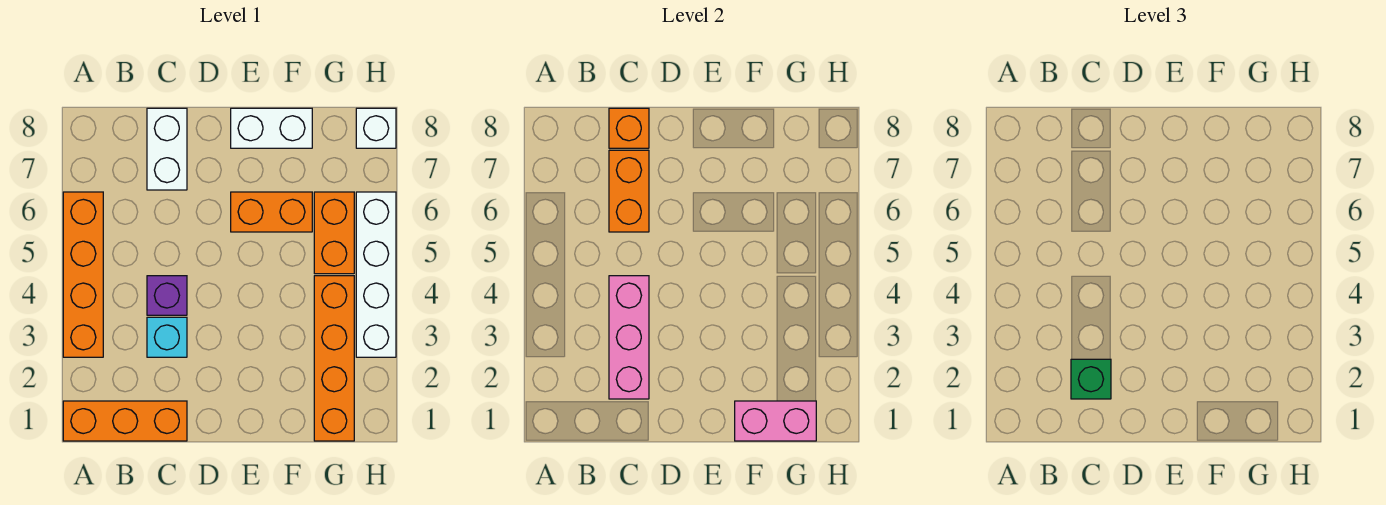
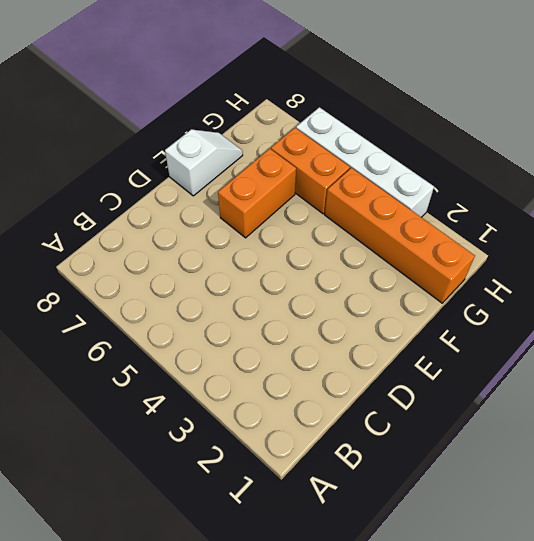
white slope E8:F8 level 1 top E -> white brick E8:F8 level 1
none -> orange brick A1:C1 level 1
none -> orange brick A3:A6 level 1
none -> cyan brick C3 level 1

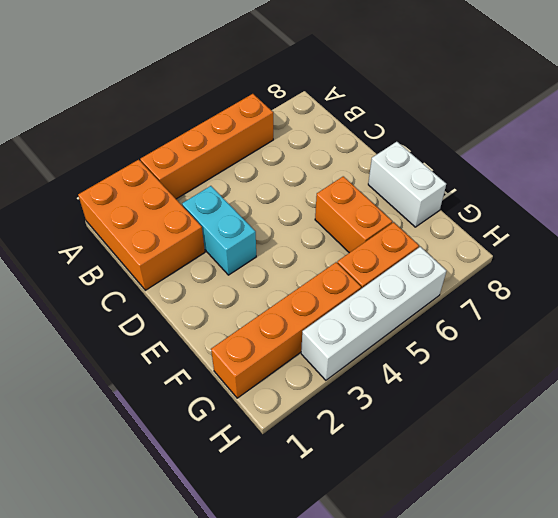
orange brick A1:C2 level 1 -> orange brick A1:C1 level 1
cyan brick C3:D3 level 1 -> cyan brick C3 level 1
none -> purple brick C4 level 1
none -> white brick C7:C8 level 1
none -> white brick H8 level 1

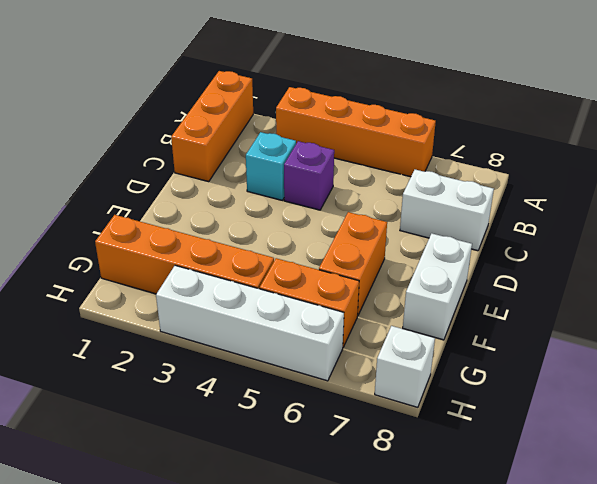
none -> pink brick C2:C4 level 2
none -> orange brick C6:C7 level 2
none -> orange brick C8 level 2

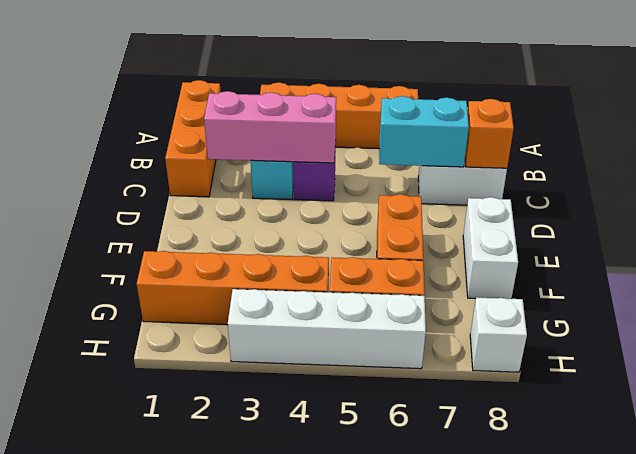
cyan brick C6:C7 level 2 -> orange brick C6:C7 level 2
none -> pink brick F1:G1 level 2
none -> green brick C2 level 3

